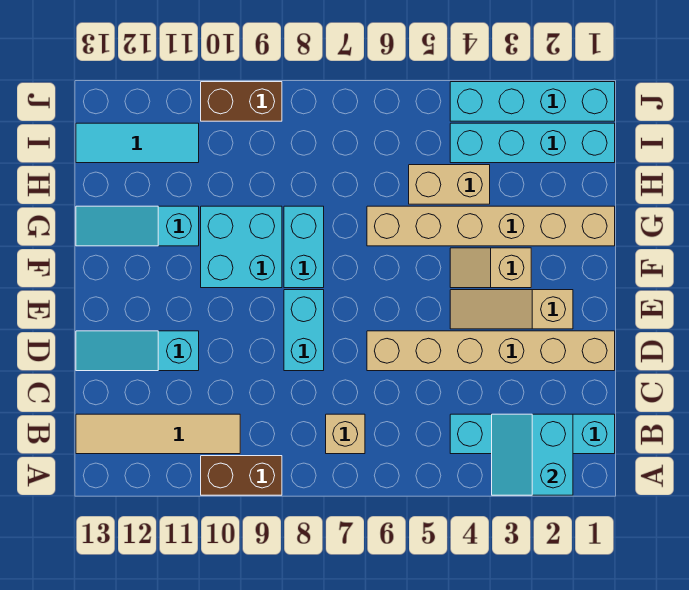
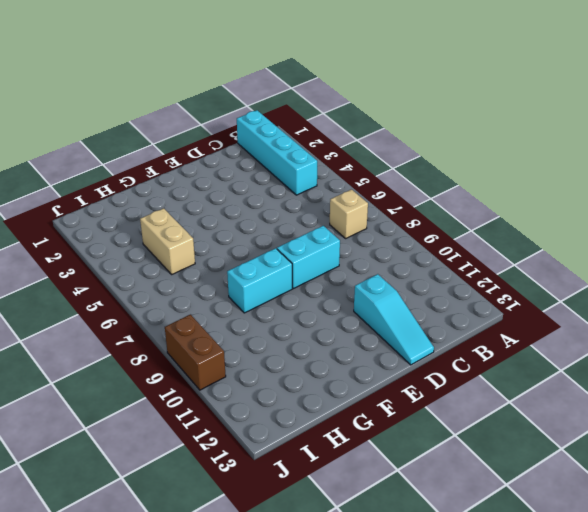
none -> brown brick A9:A10 level 1
none -> tan tile B10:B13 level 1
none -> tan brick D1:D6 level 1

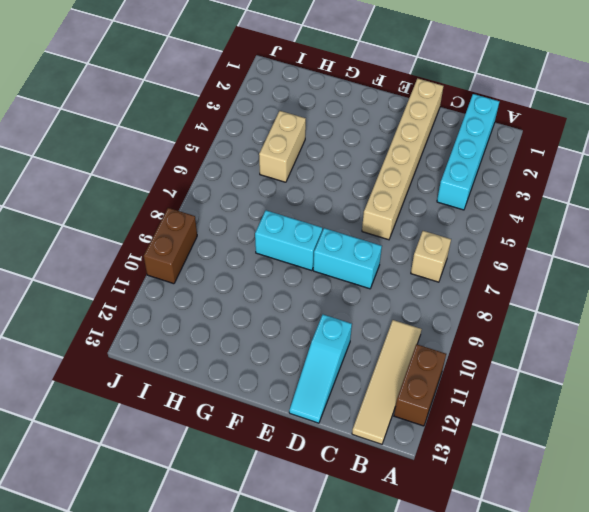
brown brick A11:A12 level 1 -> brown brick A9:A10 level 1
none -> tan slope E2:E4 level 1 top 2
none -> tan slope F3:F4 level 1 top 3
none -> cyan brick F9:G10 level 1

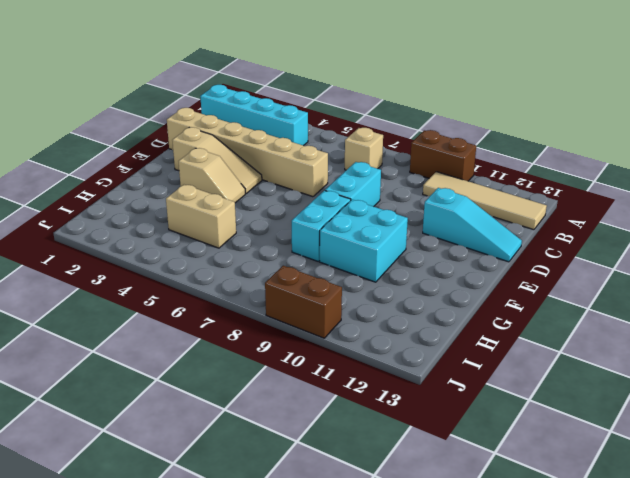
none -> tan brick G1:G6 level 1
none -> cyan slope G11:G13 level 1 top 11
none -> cyan brick I1:I4 level 1

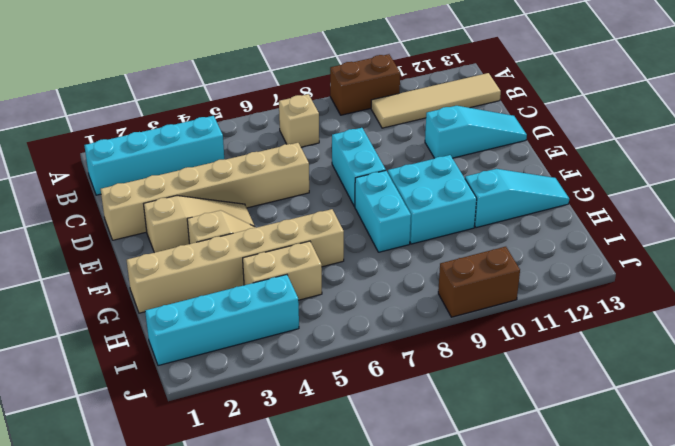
none -> cyan tile I11:I13 level 1
none -> cyan brick J1:J4 level 1
none -> cyan slope A2:B3 level 2 top 2

